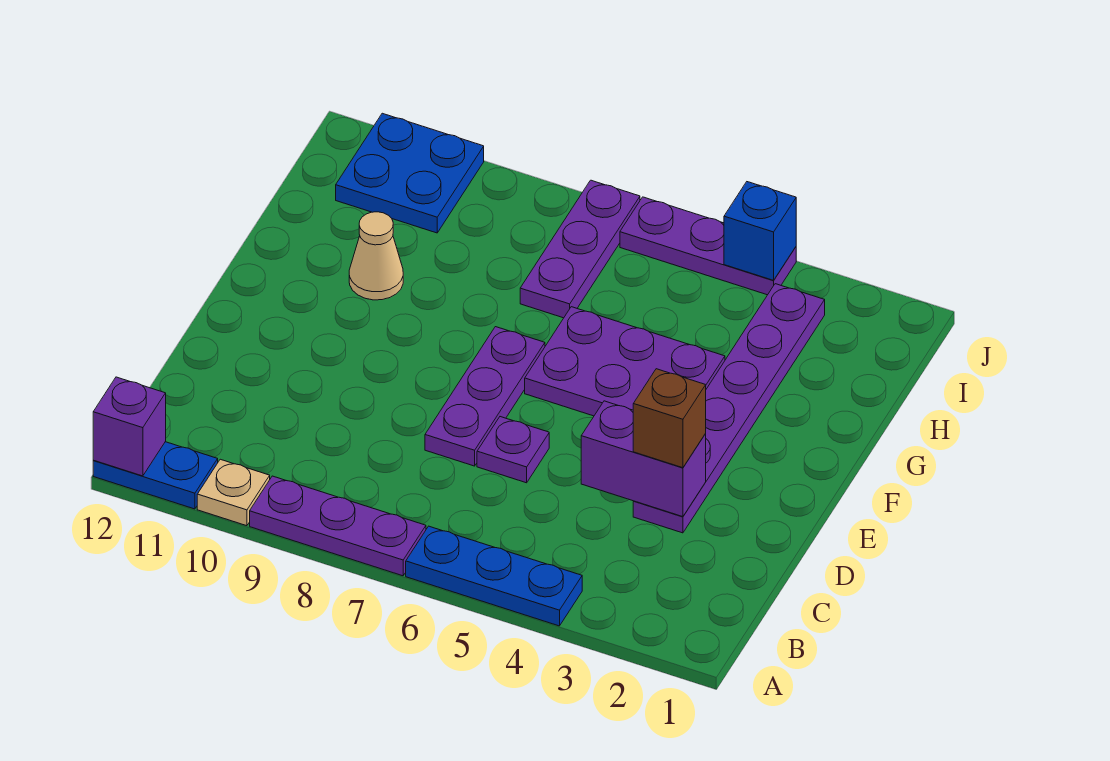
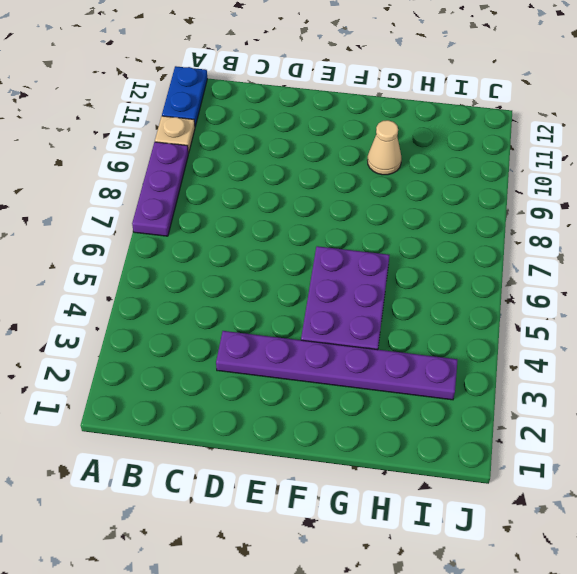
none -> blue plate A4:A6 level 1
none -> purple plate D6 level 1
none -> purple plate D7:F7 level 1

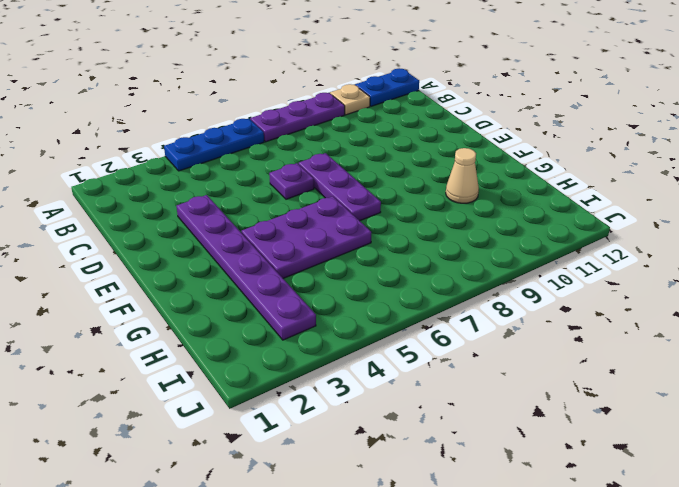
none -> purple plate H7:J7 level 1
none -> blue plate I10:J11 level 1
none -> purple plate J4:J6 level 1

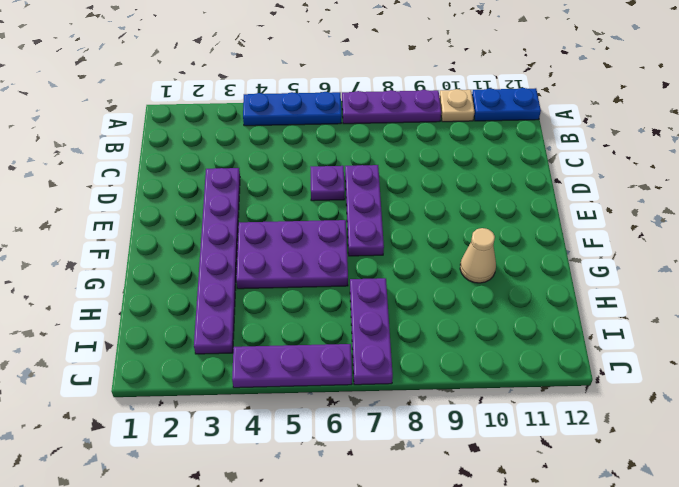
none -> blue plate I10:J11 level 1
none -> purple brick A12 level 2
none -> purple brick D3:D4 level 2

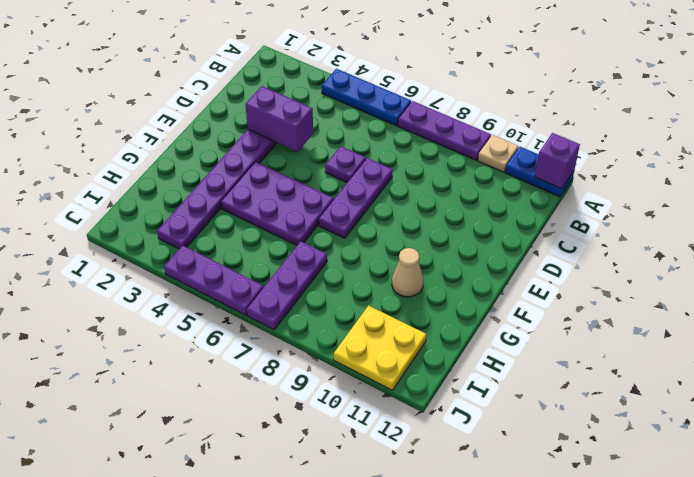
yellow plate I10:J11 level 1 -> blue plate I10:J11 level 1
none -> blue brick J4 level 2
none -> brown brick D3 level 3

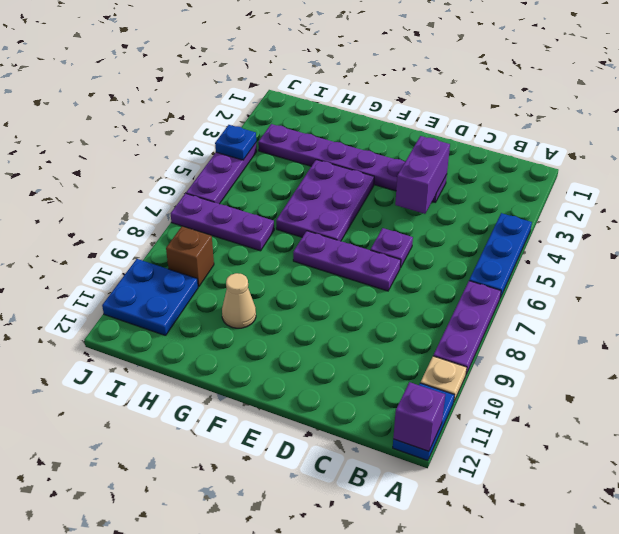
brown brick I9 level 1 -> brown brick D3 level 3
blue plate J4 level 2 -> blue brick J4 level 2

